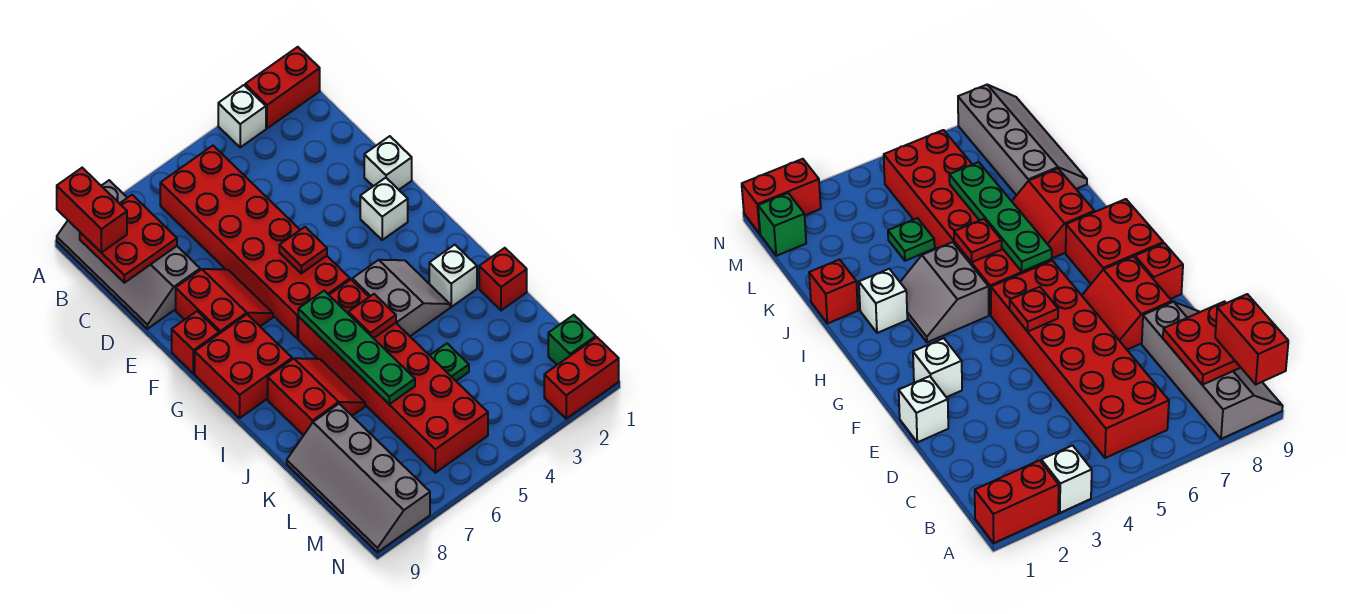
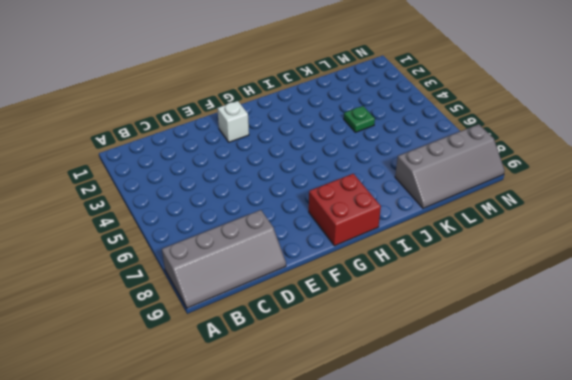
none -> red brick A1:A2 level 1
none -> white brick A3 level 1
none -> red brick B5:G6 level 1

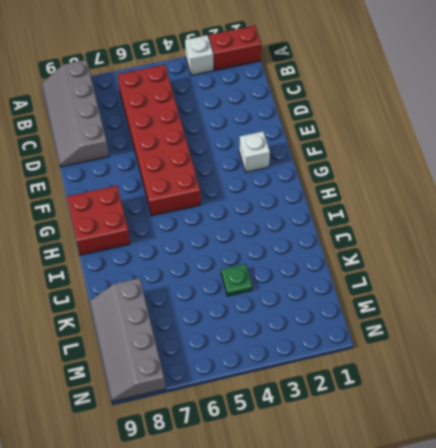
none -> white brick E1 level 1
none -> red slope E7:F8 level 1 top 8
none -> red brick F9 level 1

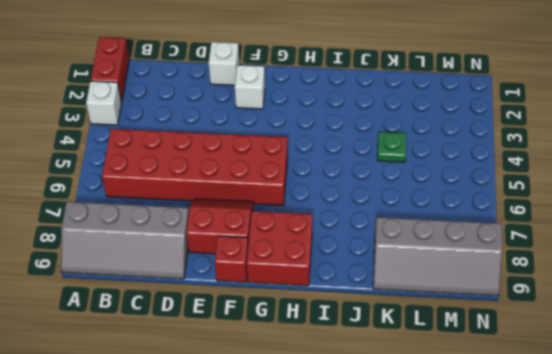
none -> grey slope H3:I4 level 1 top 4
none -> red brick H5:M6 level 1
none -> white brick I2 level 1

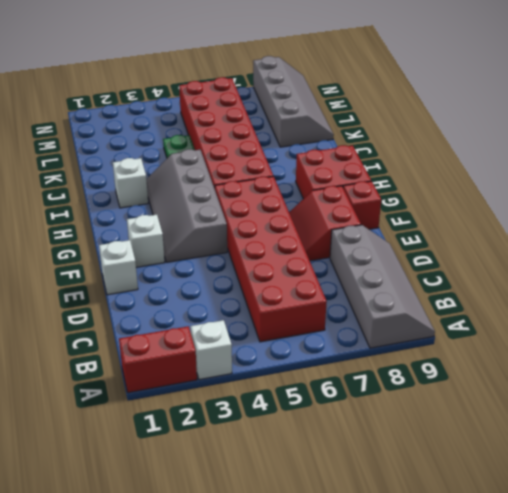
grey slope F3:I4 level 1 top 4 -> grey slope H3:I4 level 1 top 4
none -> red slope I7:J8 level 1 top 8
none -> red brick J1 level 1
none -> green brick M1 level 1

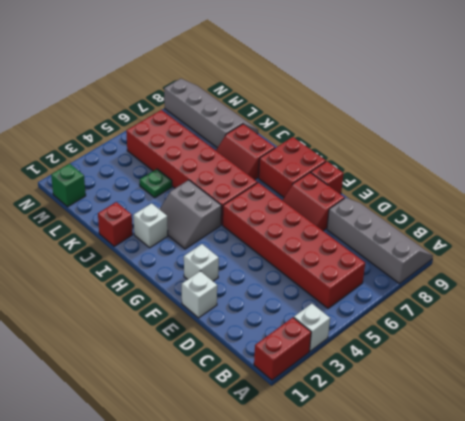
none -> red brick N1:N2 level 1
none -> red plate B8:C9 level 2
none -> red plate F5 level 2

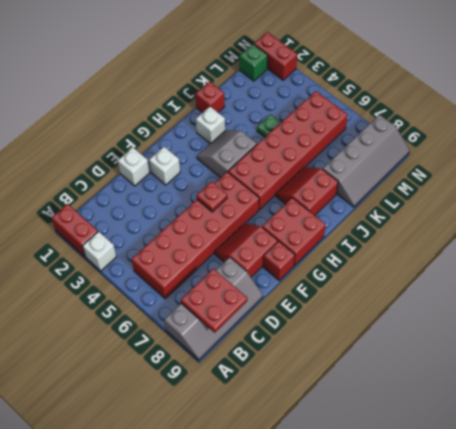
none -> green plate H6:K6 level 2
none -> red plate I5 level 2
none -> red brick A9:B9 level 3

